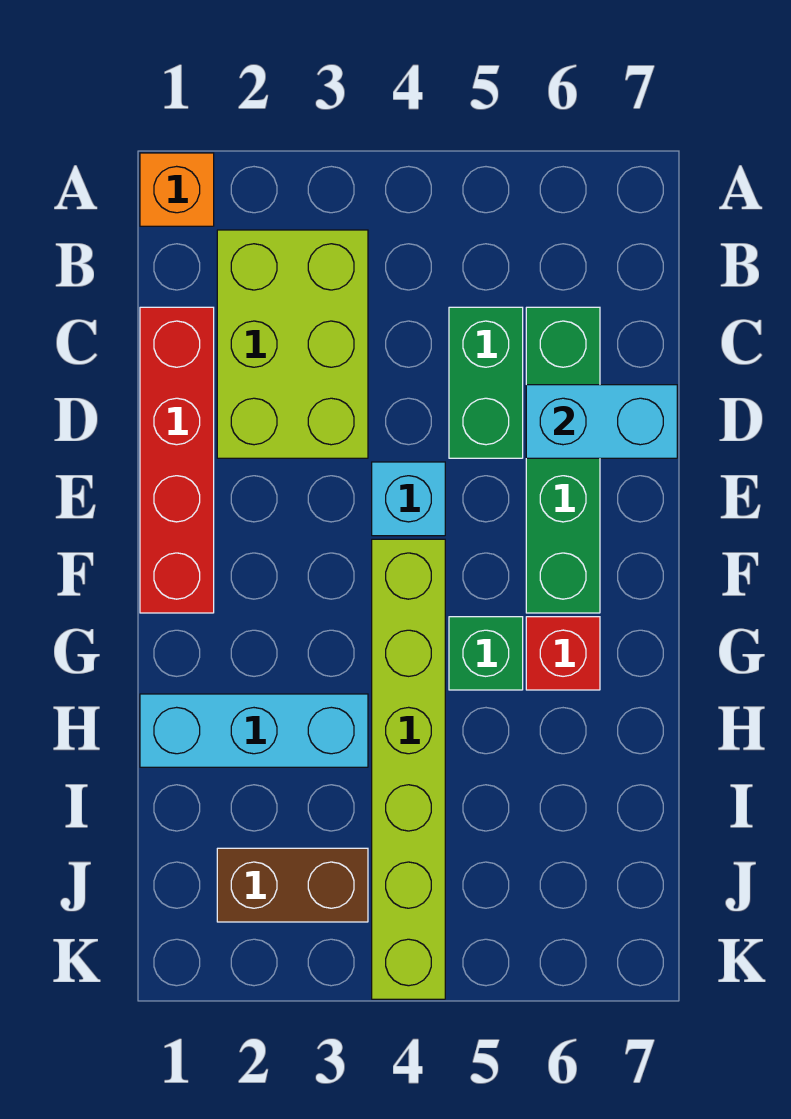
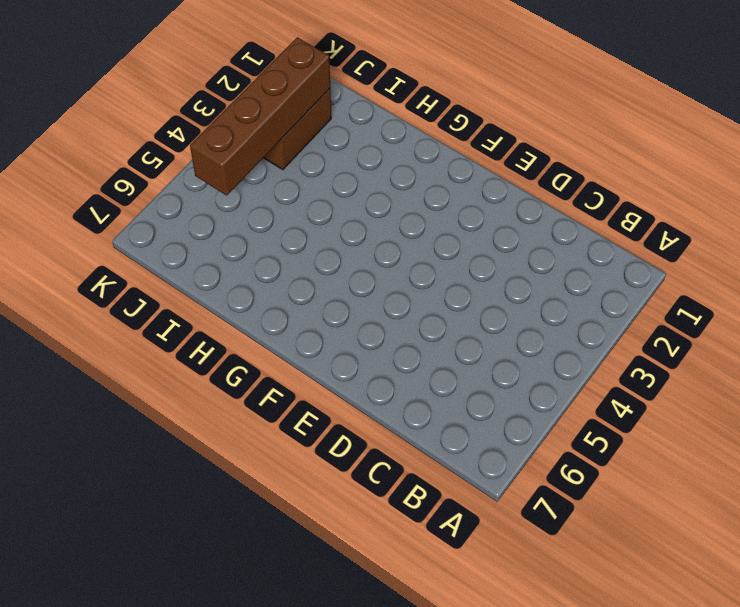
brown brick J2:J5 level 2 -> none
none -> orange brick A1 level 1
none -> lime brick B2:D3 level 1
none -> red brick C1:F1 level 1

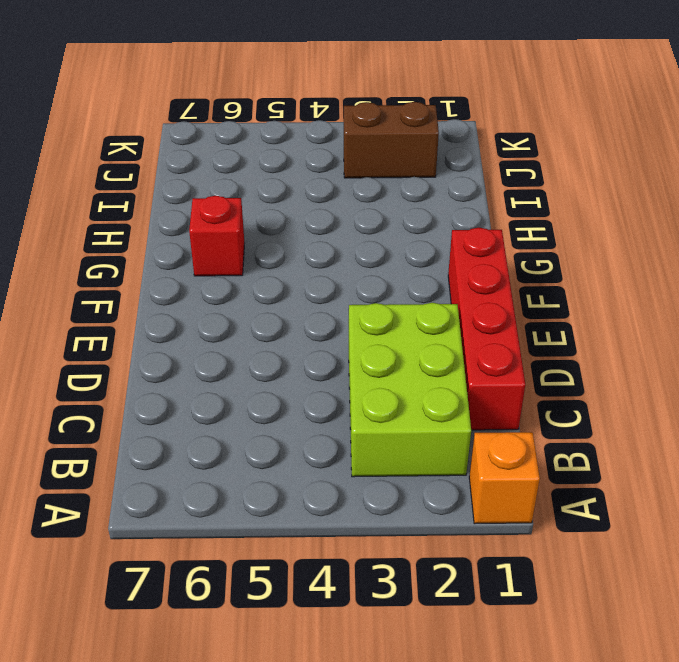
none -> green brick C5:D5 level 1
none -> green brick C6:F6 level 1
none -> cyan brick E4 level 1

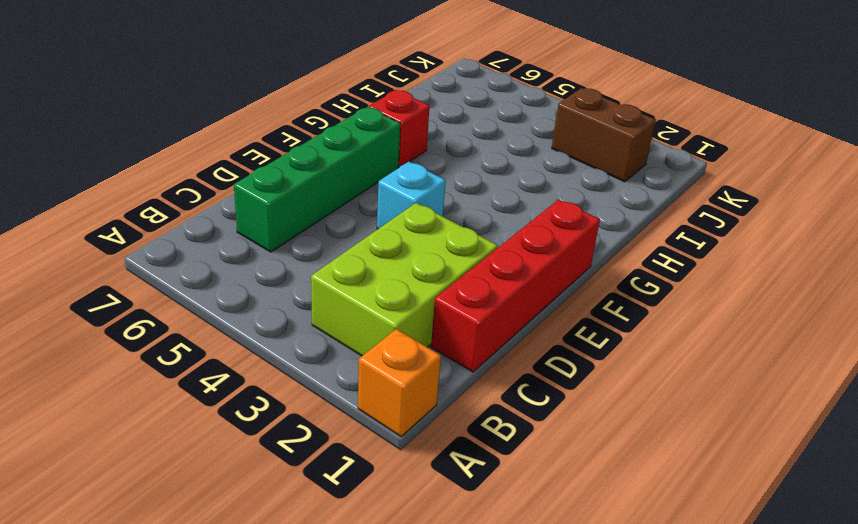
none -> green brick C5:D5 level 1
none -> lime brick F4:K4 level 1
none -> green brick G5 level 1

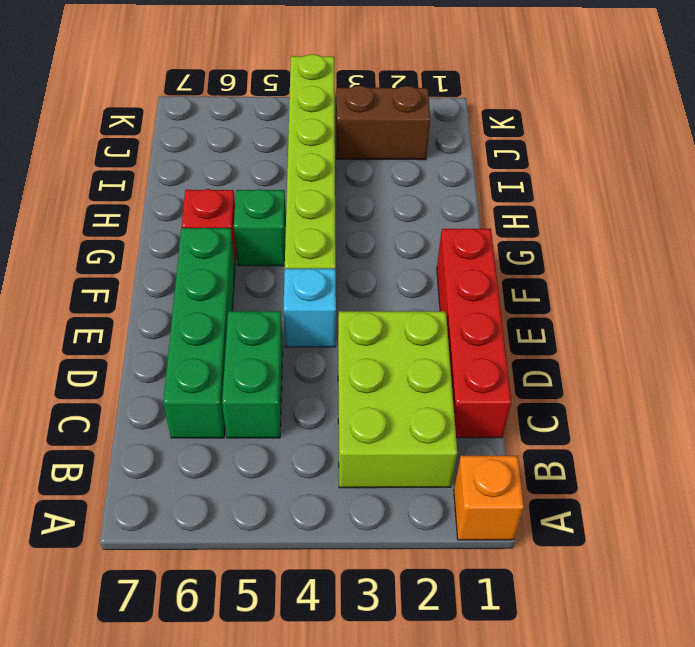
none -> cyan brick H1:H3 level 1
none -> cyan brick D6:D7 level 2

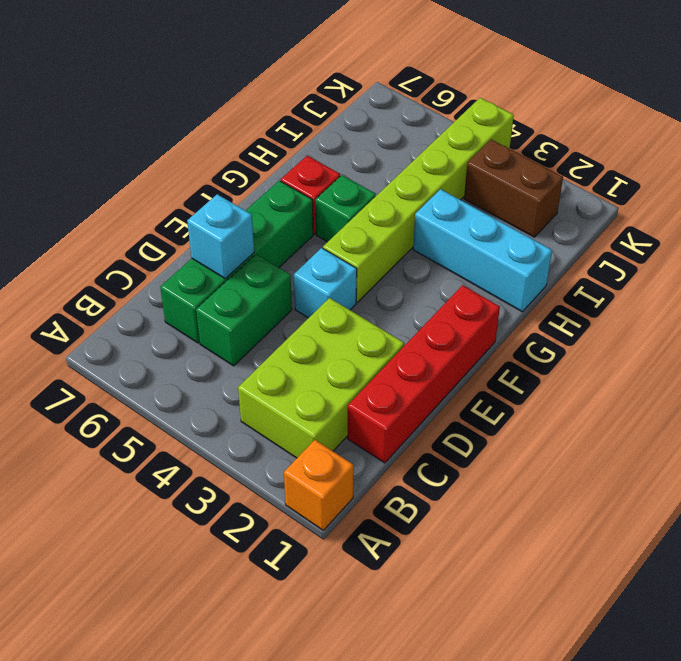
cyan brick D6 level 2 -> cyan brick D6:D7 level 2

